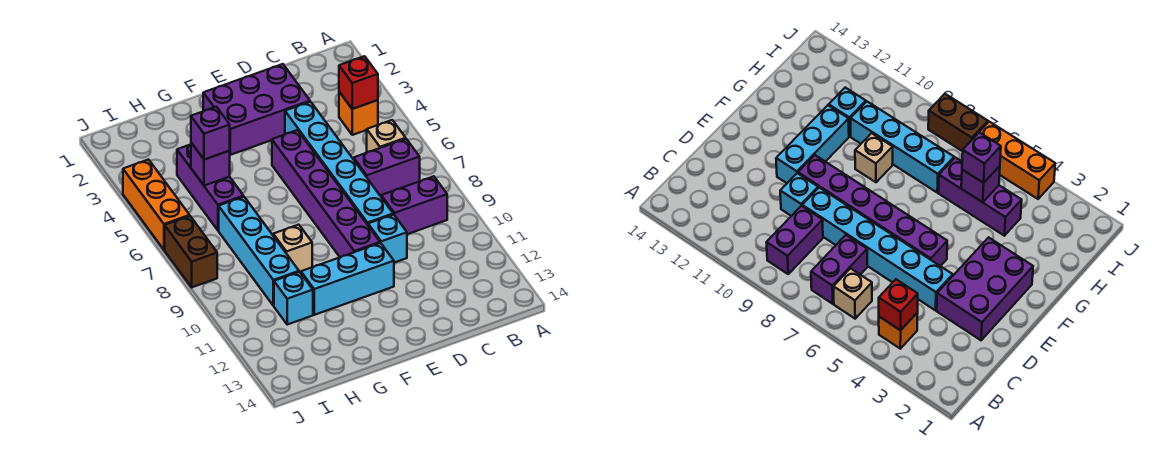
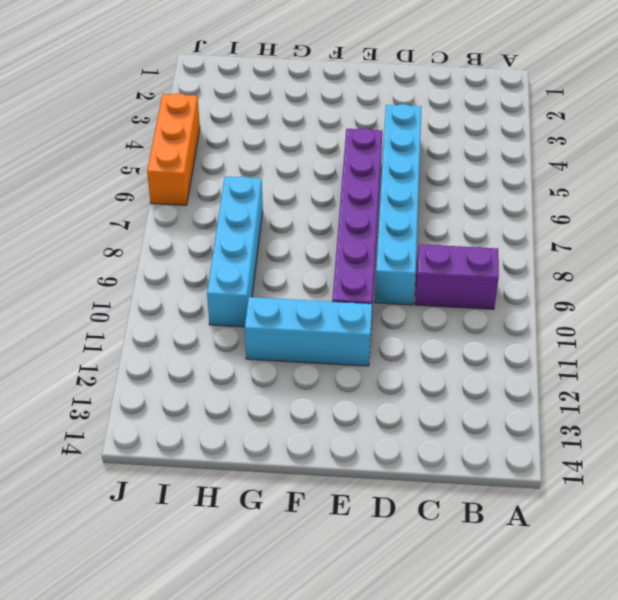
none -> orange brick B4 level 1
none -> tan brick B6 level 1
none -> purple brick B7:C7 level 1

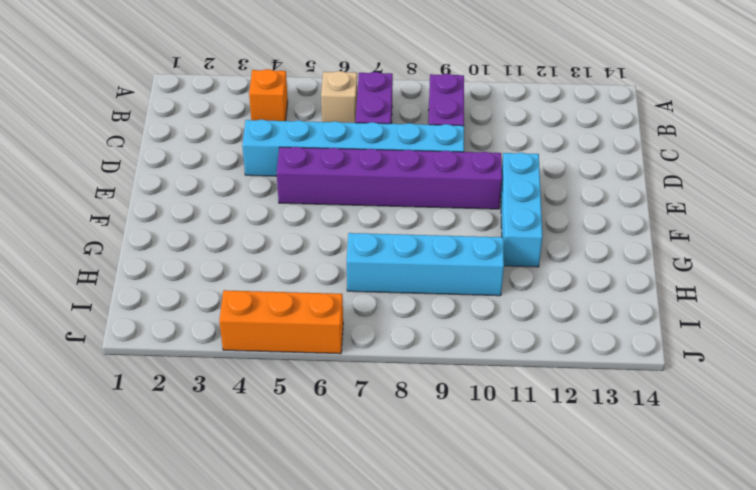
none -> purple brick D2:F3 level 1
none -> cyan brick D10 level 1
none -> tan brick G9 level 1

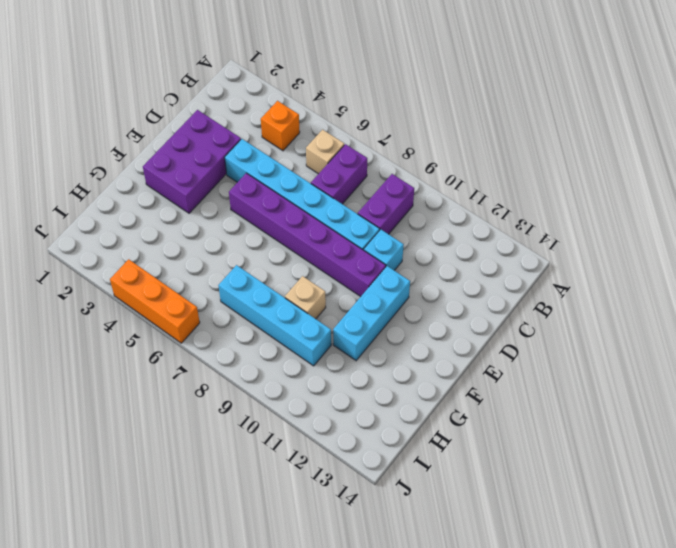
none -> purple brick H4:H6 level 1
none -> cyan brick H11 level 1
none -> brown brick J7:J8 level 1

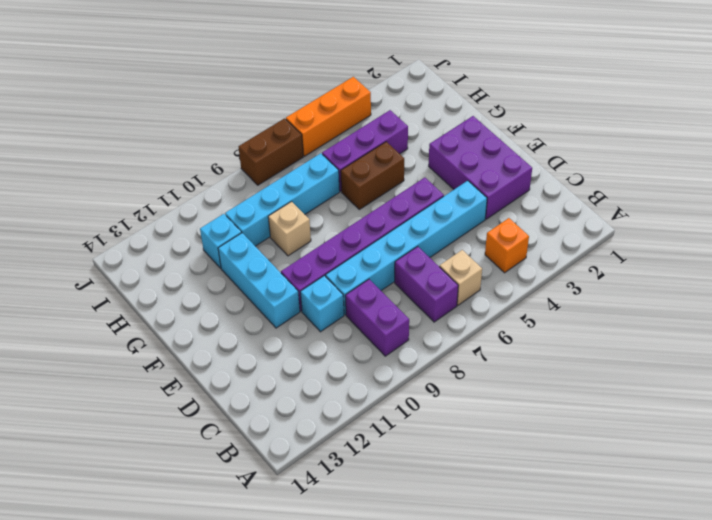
brown brick G5:G6 level 1 -> none
none -> red brick B4 level 2
none -> purple brick H5 level 2
none -> purple brick H5 level 3

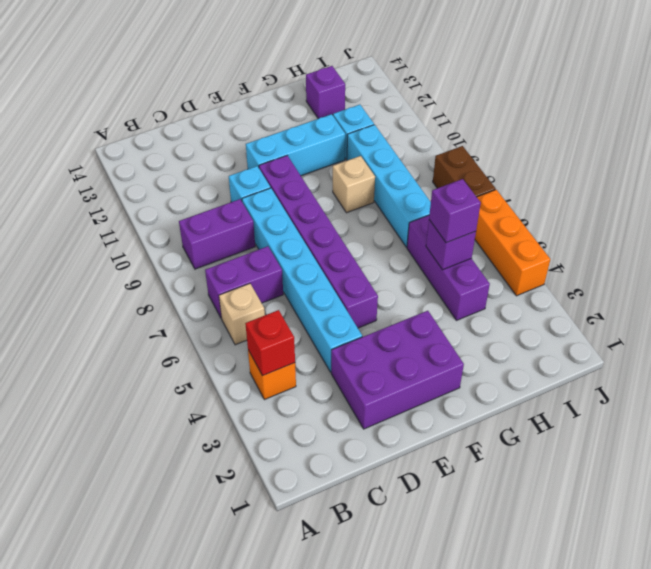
purple brick H13 level 1 -> none

